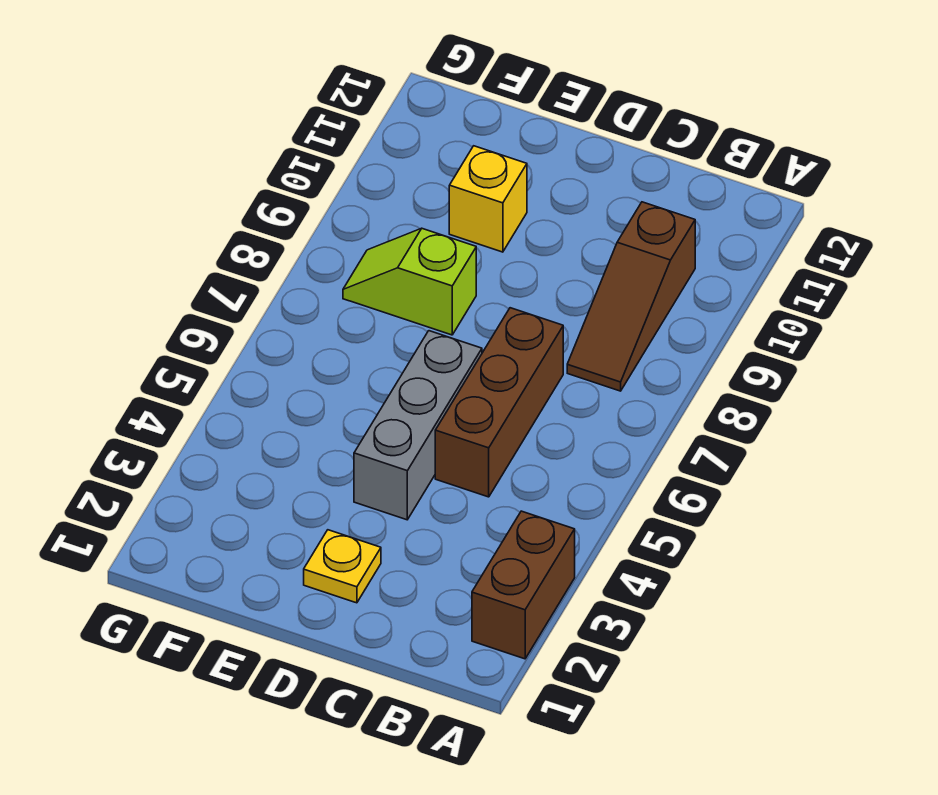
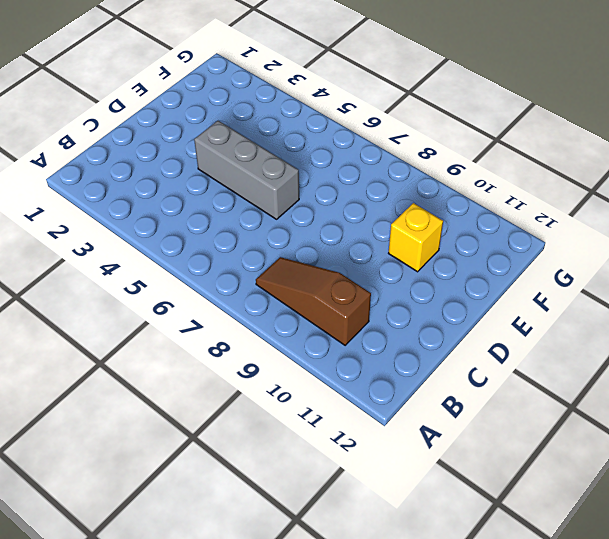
none -> brown brick A2:A3 level 1
none -> brown brick C5:C7 level 1

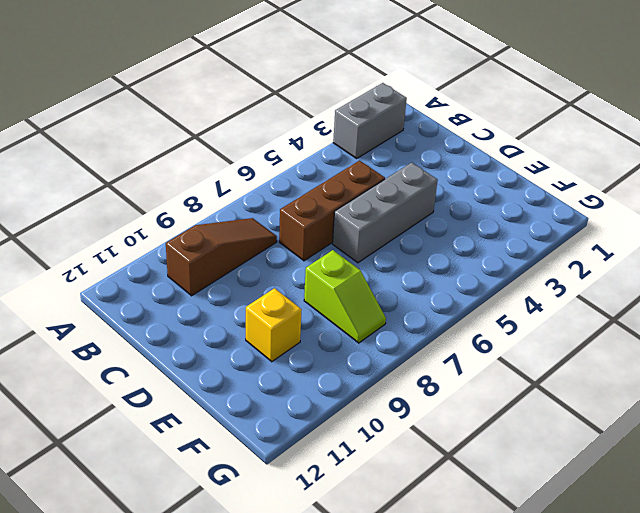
grey brick A2:A3 level 1 -> brown brick A2:A3 level 1
none -> yellow plate D2 level 1

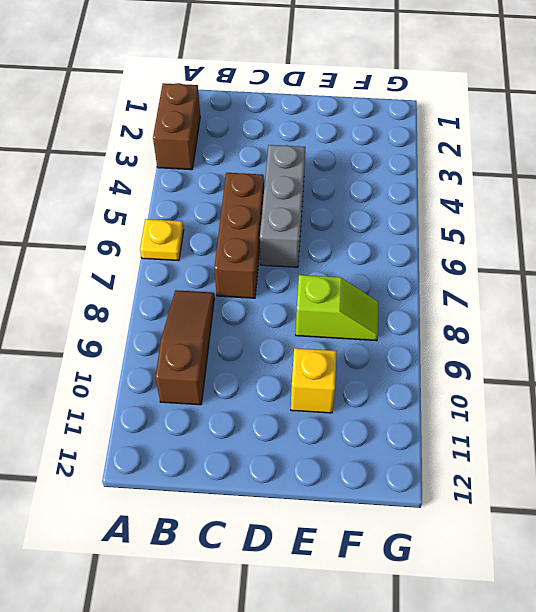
yellow plate A6 level 1 -> yellow plate D2 level 1

